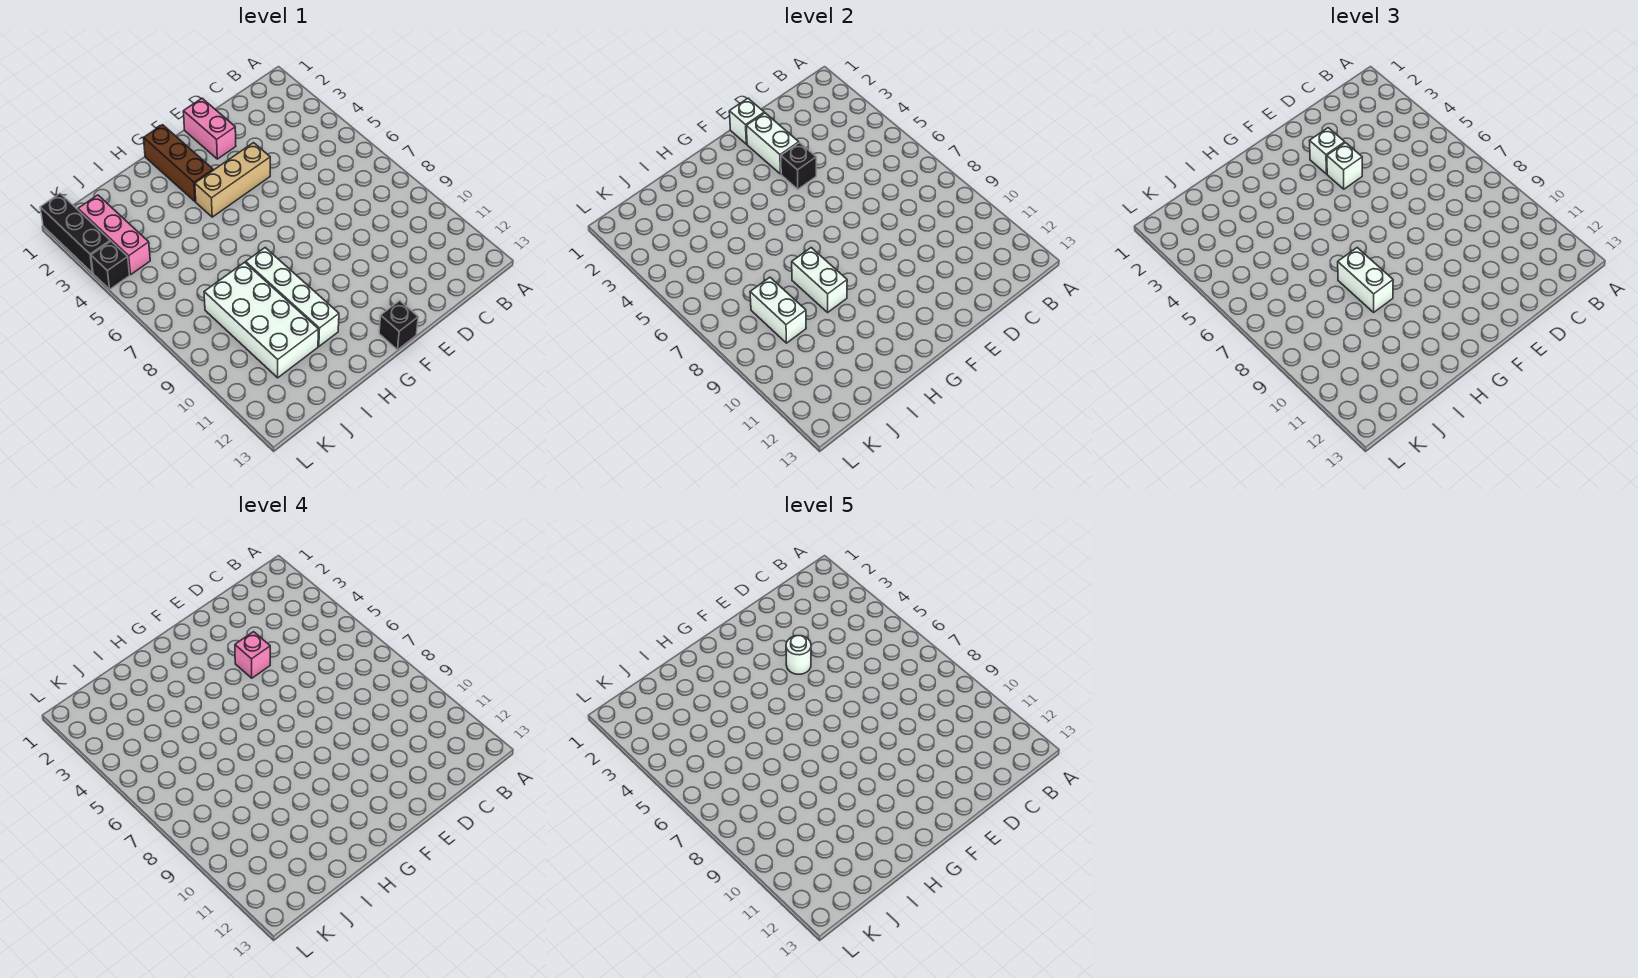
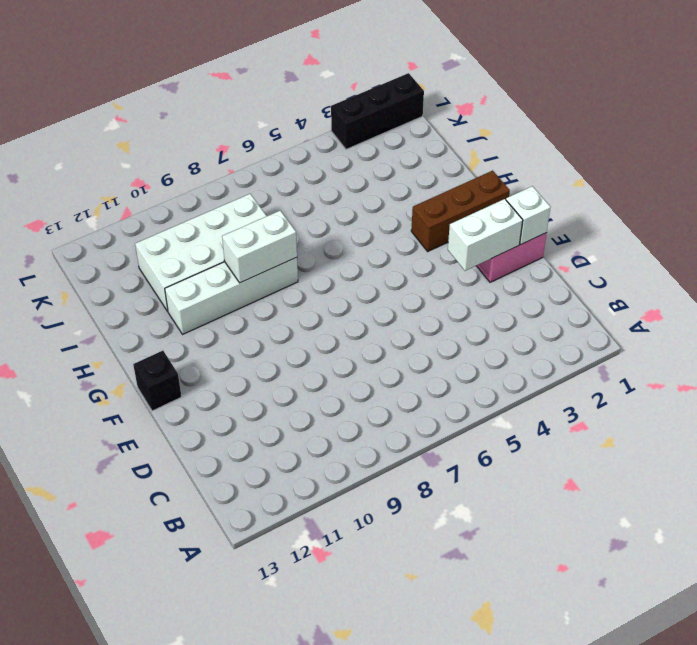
none -> tan brick E4:G4 level 1
none -> pink brick K2:K4 level 1
none -> black brick L4 level 1

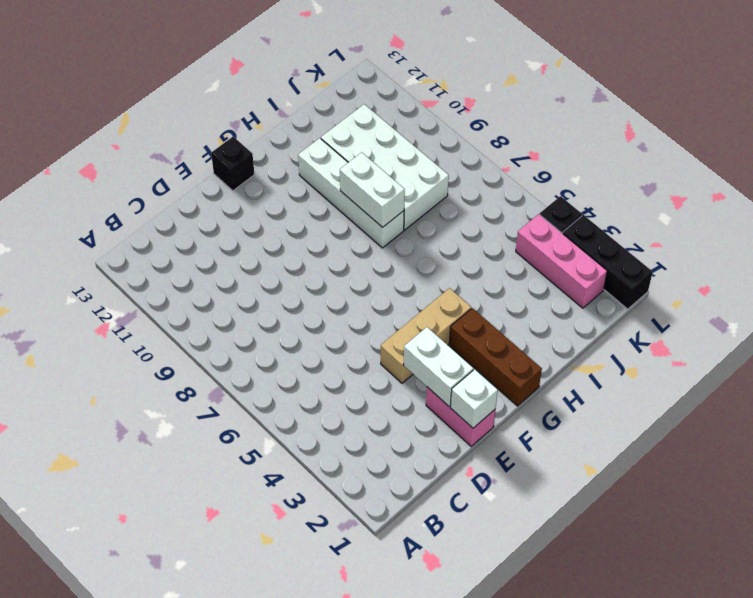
none -> black brick E4 level 2
none -> white brick J8:J9 level 2
none -> white brick E3 level 3

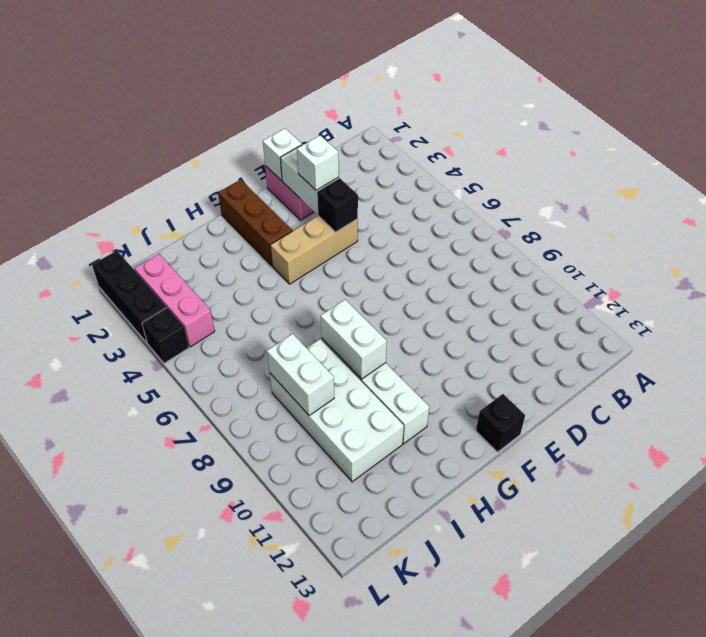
none -> white brick E4 level 3
none -> white brick H8:H9 level 3
none -> pink brick E4 level 4

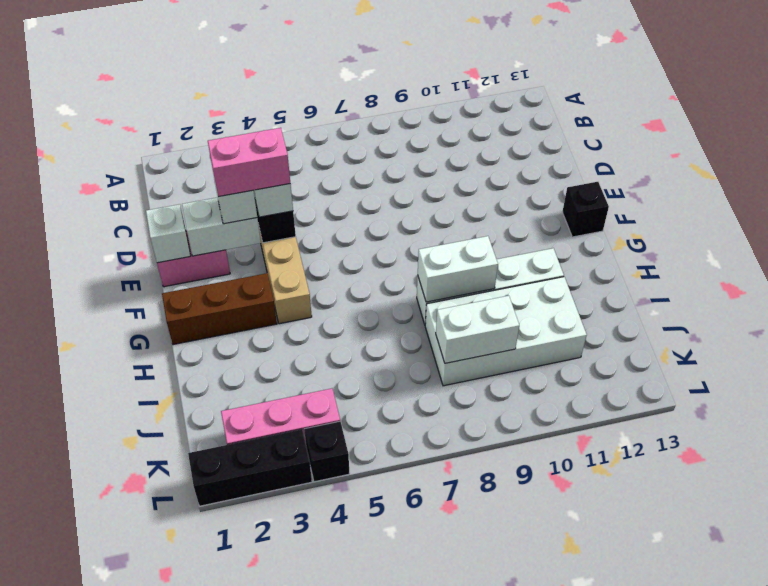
pink brick E3:E4 level 4 -> pink brick E4 level 4
none -> white brick H8:H9 level 3
none -> white round brick E4 level 5

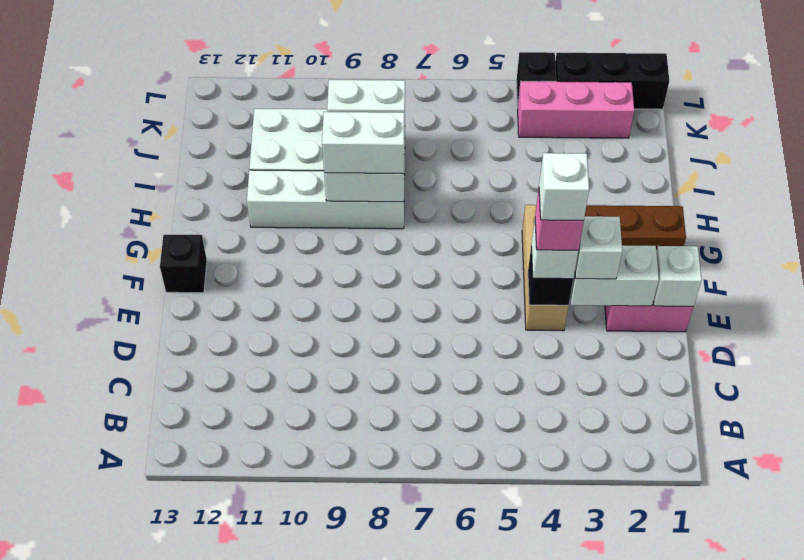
white brick E4 level 5 -> white round brick E4 level 5

